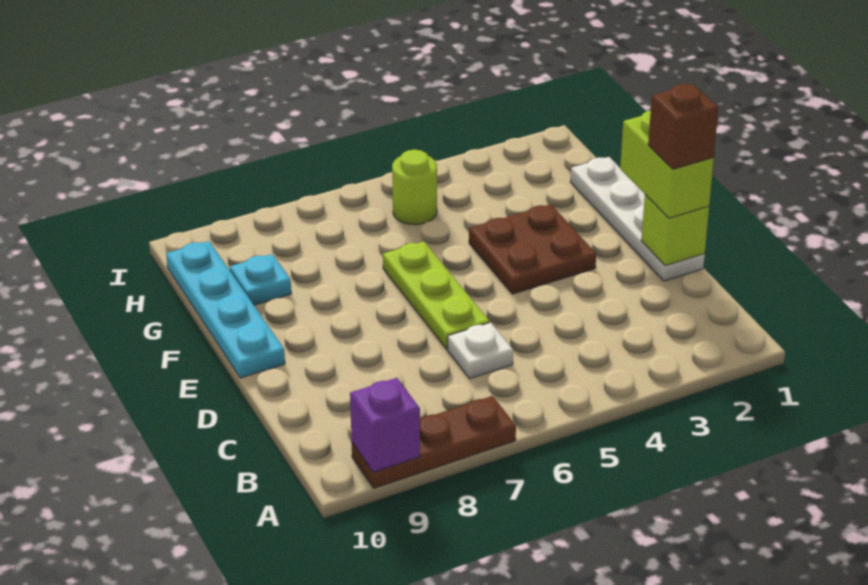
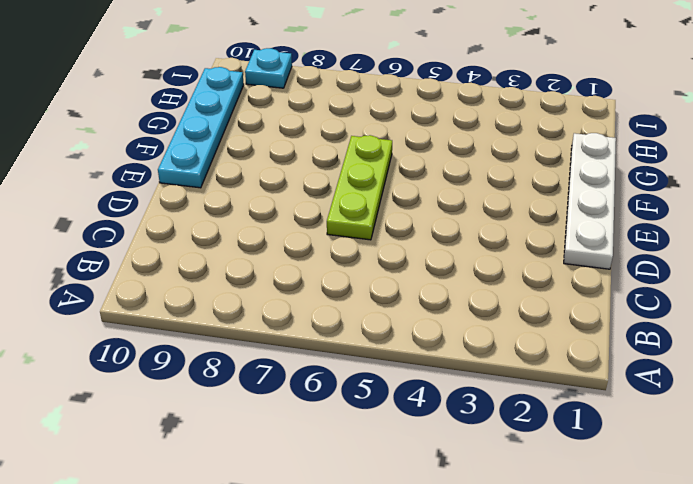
cyan plate I9 level 1 -> cyan plate G9 level 1
none -> brown plate A7:A9 level 1
none -> white plate C6 level 1
none -> brown plate E3:F4 level 1

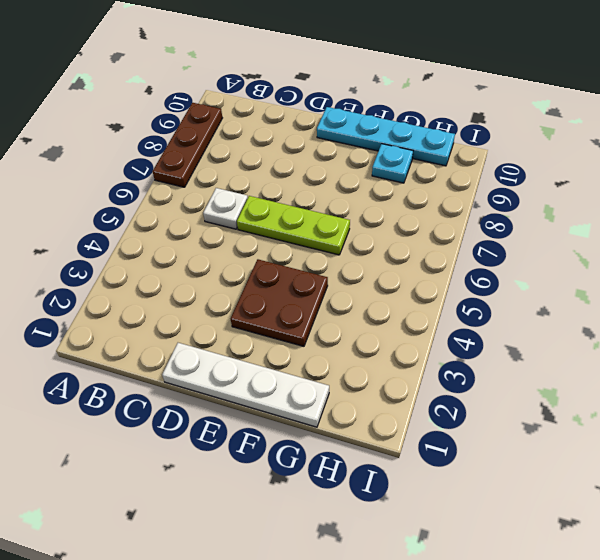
none -> lime round brick H5 level 1
none -> purple brick A9 level 2
none -> lime brick D1 level 2

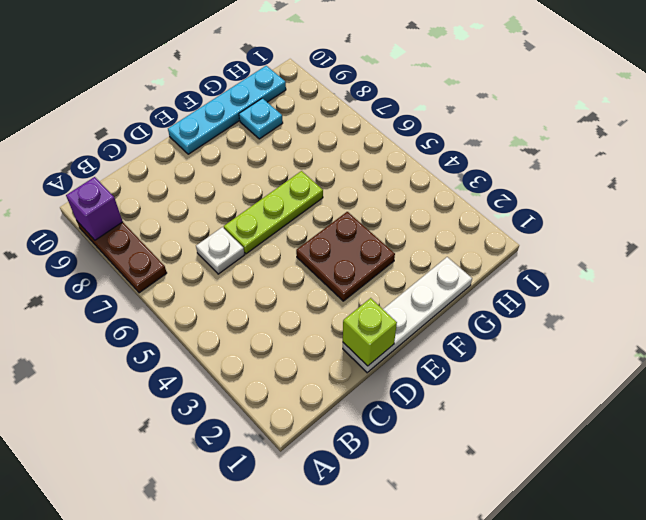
none -> lime round brick H5 level 1
none -> lime brick D1:E1 level 3
none -> brown brick D1 level 4

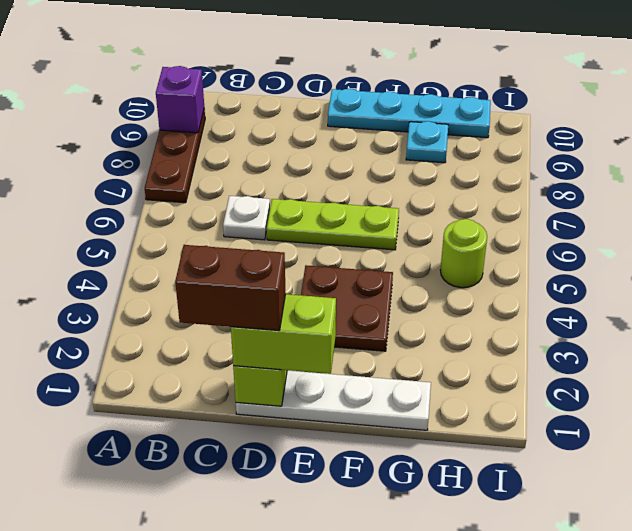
brown brick C1:D1 level 4 -> brown brick D1 level 4

